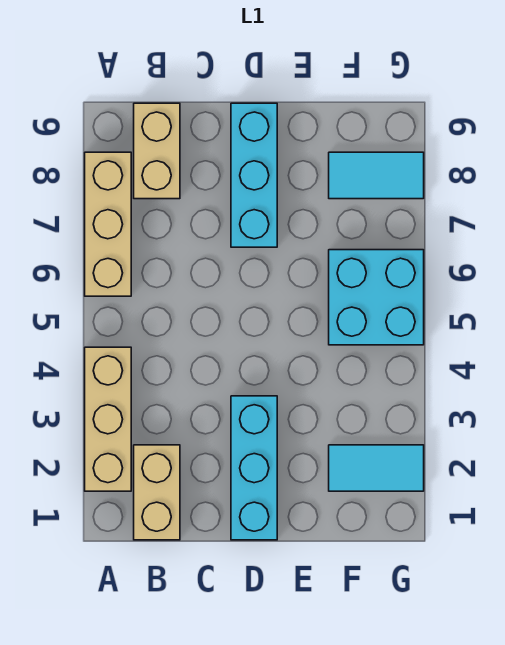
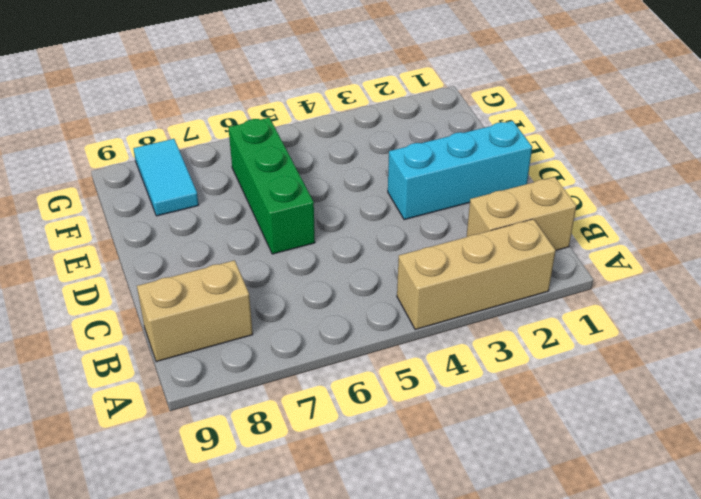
green brick D6:F6 level 1 -> cyan brick F5:G6 level 1
none -> tan brick A6:A8 level 1
none -> cyan brick D7:D9 level 1

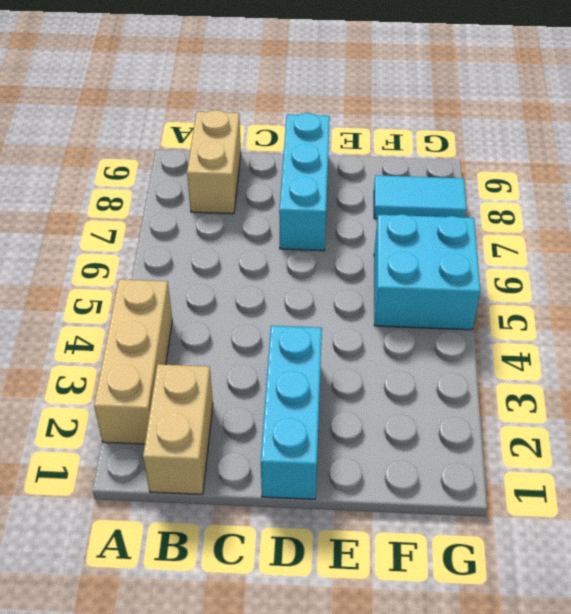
none -> tan brick A6:A8 level 1
none -> cyan tile F2:G2 level 1

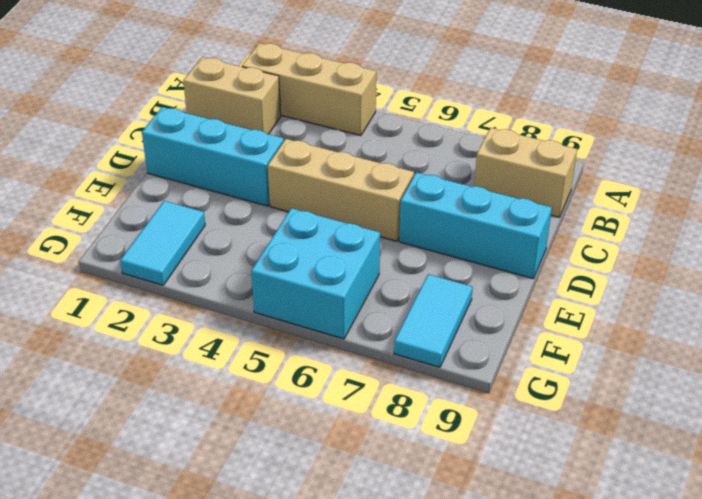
tan brick D4:D6 level 1 -> tan brick A6:A8 level 1

